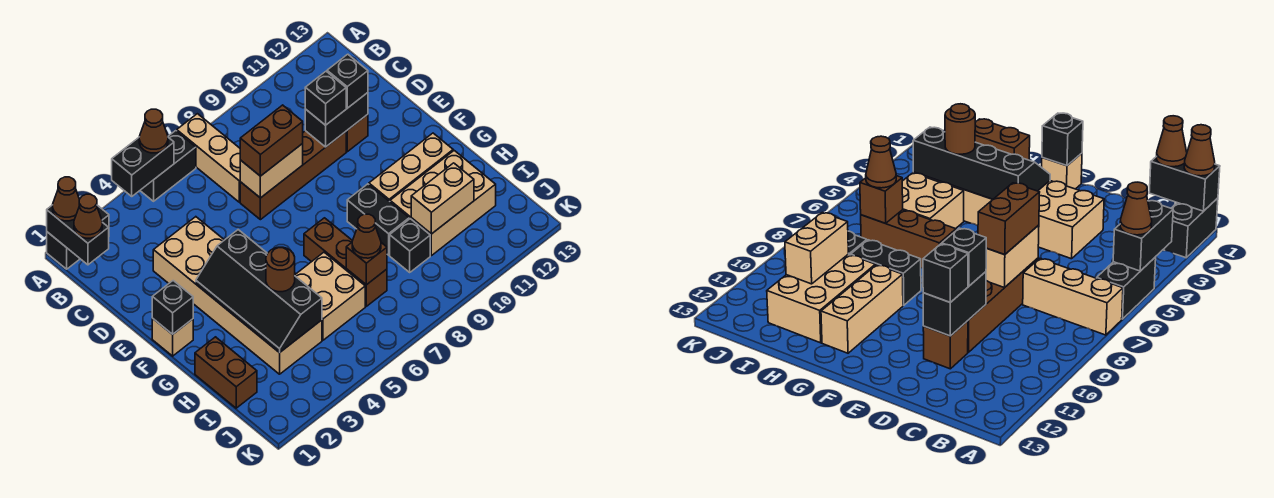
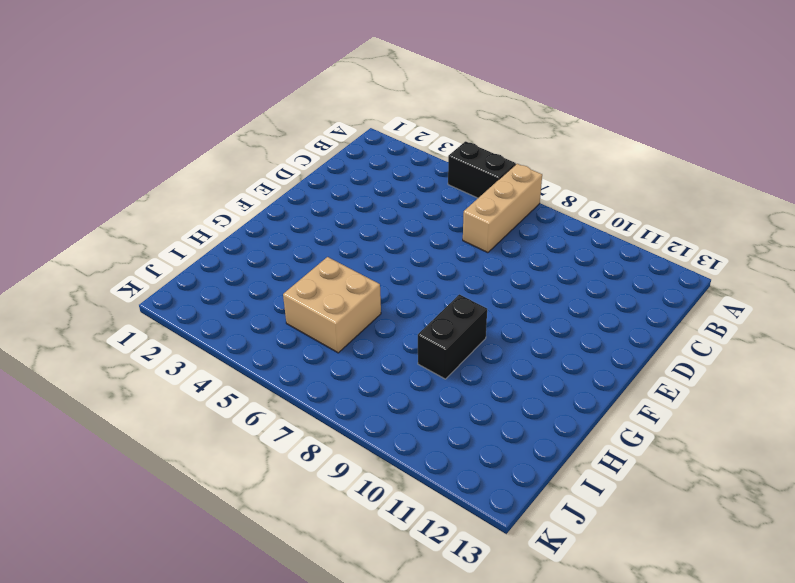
none -> black brick A1:A2 level 1
none -> tan brick D3:I4 level 1
none -> brown brick D7:D10 level 1
none -> brown brick D11 level 1

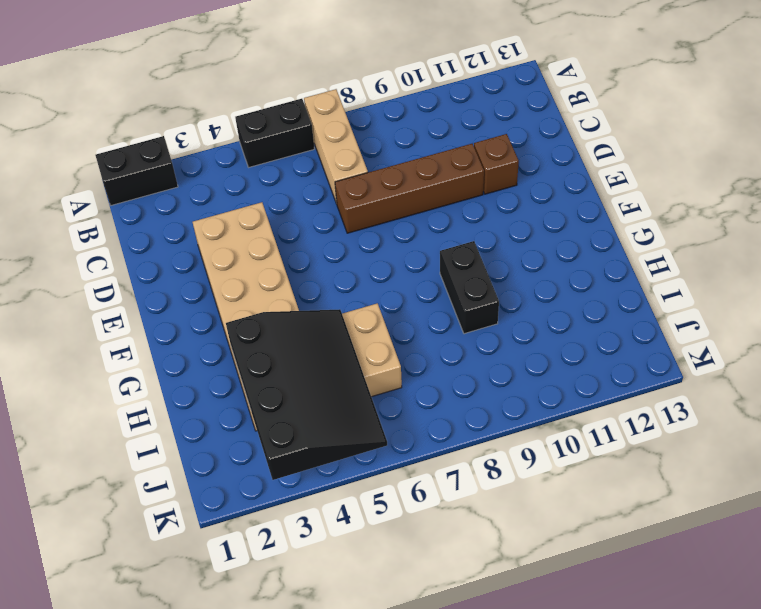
black slope H3:K5 level 2 top 3 -> black slope F3:I4 level 2 top 4
none -> tan brick F1 level 1
none -> brown brick G7:I7 level 1
none -> tan brick G10:G12 level 1
none -> brown brick H1:I1 level 1

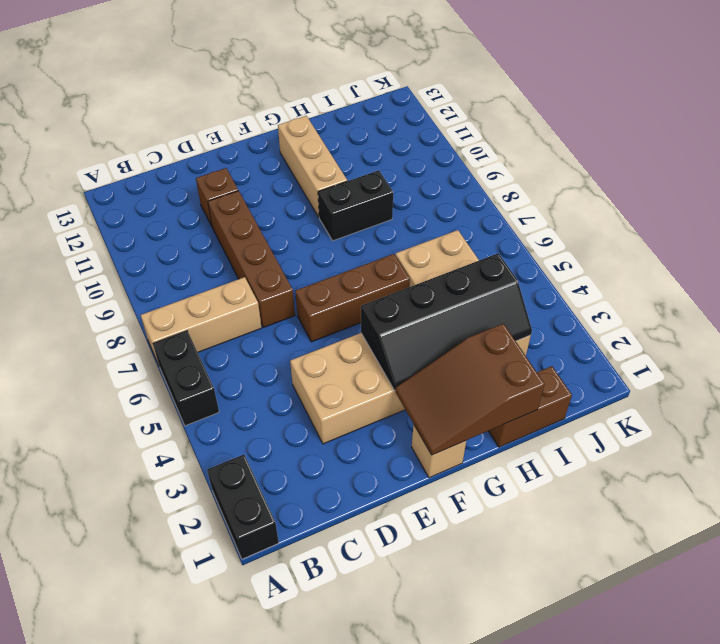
brown brick E6:G6 level 1 -> brown brick G7:I7 level 1
brown slope F1:H2 level 2 top H -> black brick F1 level 2
none -> tan brick H10:I12 level 1
none -> black brick I9 level 1
none -> black brick A1:B1 level 2
none -> black brick A4:A5 level 2

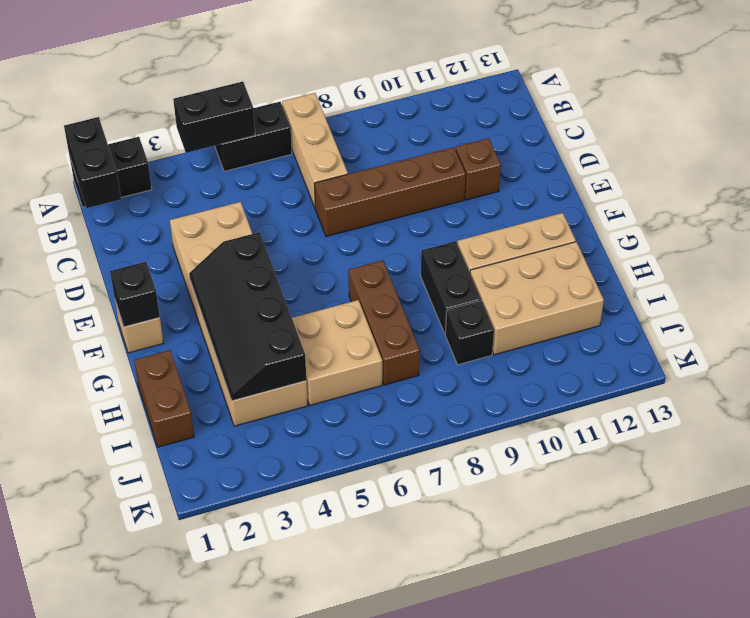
none -> tan brick D7:D8 level 2
none -> black brick D10:D11 level 2
none -> brown brick I7 level 2
none -> tan brick I10:I11 level 2

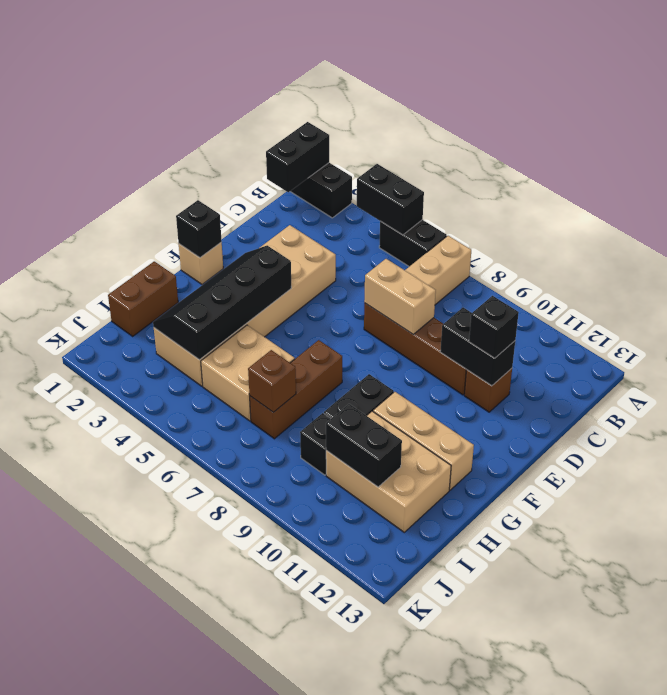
black brick I10:I11 level 2 -> tan brick I10:I11 level 2
none -> brown cone A1 level 3
none -> brown cone A5 level 3
none -> brown cone B1 level 3
none -> brown brick D7:D8 level 3

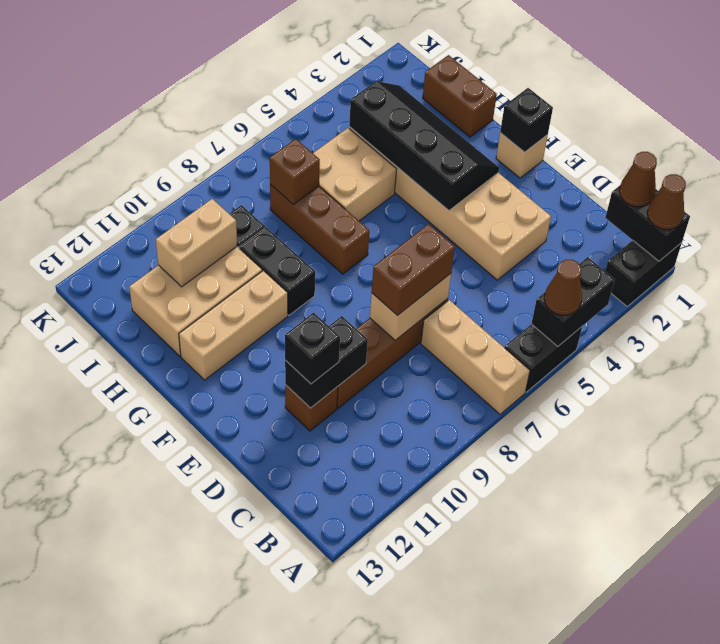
none -> black brick D10 level 3
none -> brown round brick H4 level 3
none -> brown cone I7 level 3

